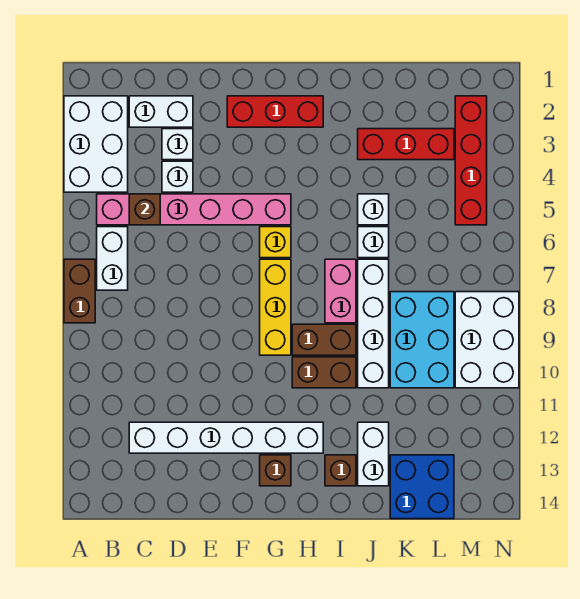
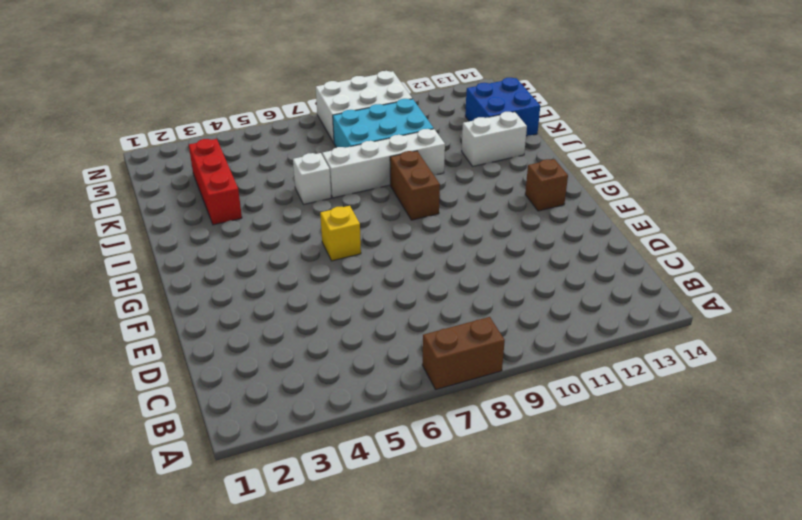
none -> white brick A2:B4 level 1
none -> pink brick B5:G5 level 1
none -> white brick B6:B7 level 1

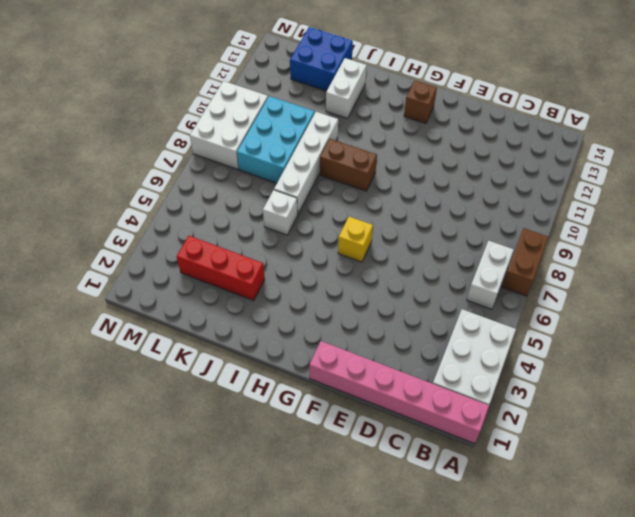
pink brick A1:F1 level 1 -> pink brick B5:G5 level 1
none -> white brick C2:D2 level 1
none -> white brick C12:H12 level 1
none -> white brick D3 level 1

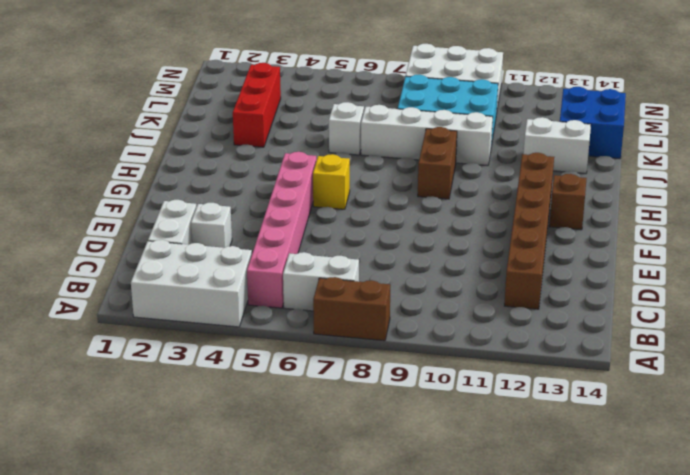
brown brick C12:H12 level 1 -> white brick C12:H12 level 1
none -> white brick D4 level 1
none -> red brick F2:H2 level 1
none -> yellow brick G7:G9 level 1

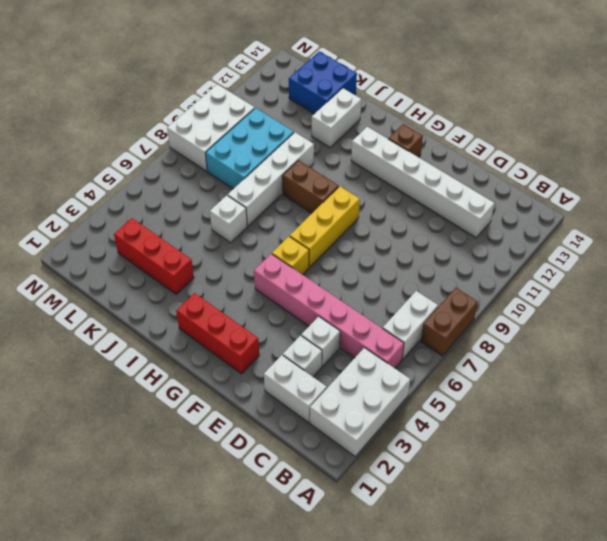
none -> brown brick H10:I10 level 1
none -> pink brick I7:I8 level 1
none -> brown brick I13 level 1

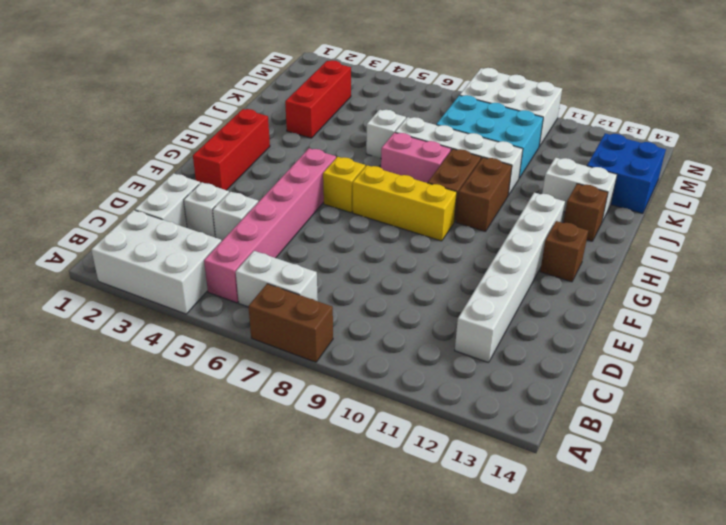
none -> white brick J5 level 1
none -> red brick M2:M5 level 1
none -> brown brick C5 level 2

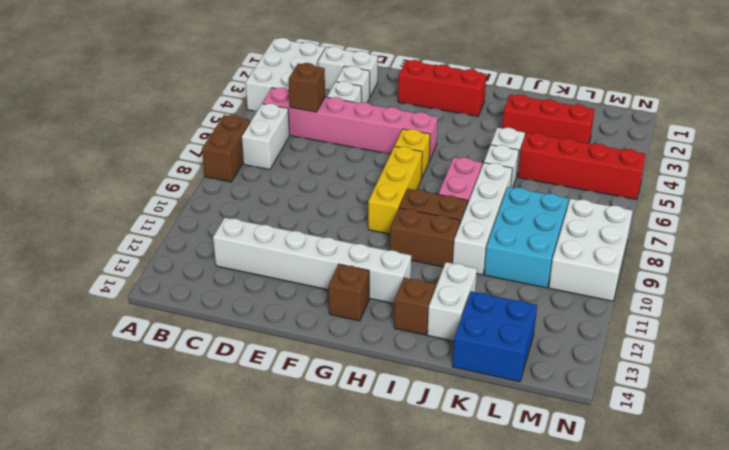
red brick K5:N5 level 1 -> red brick M2:M5 level 1

